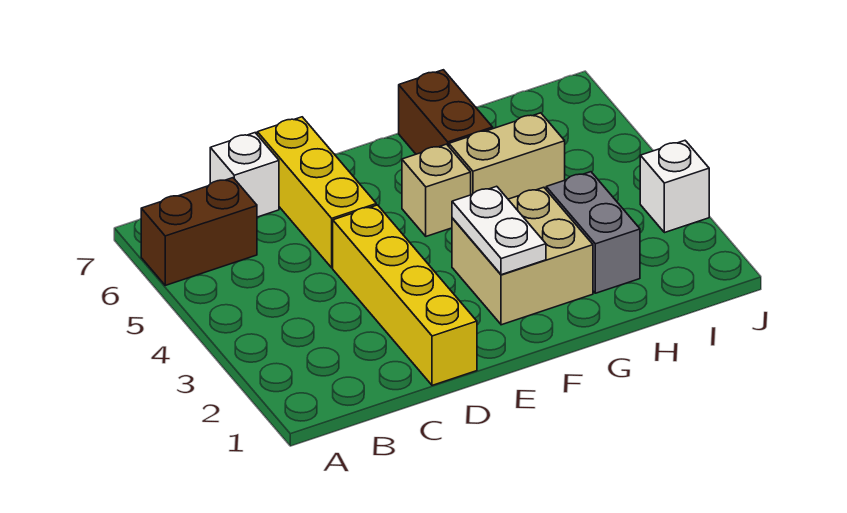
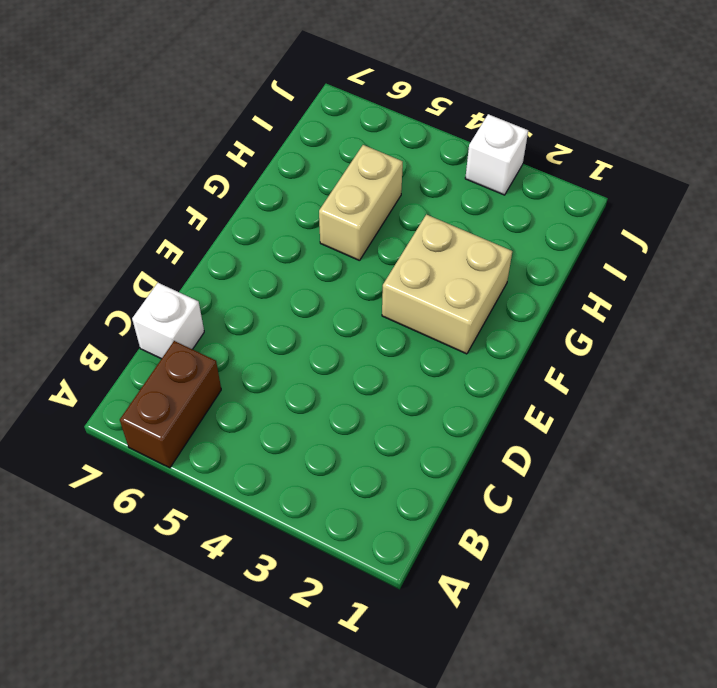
none -> yellow brick D1:D4 level 1
none -> yellow brick D5:D7 level 1

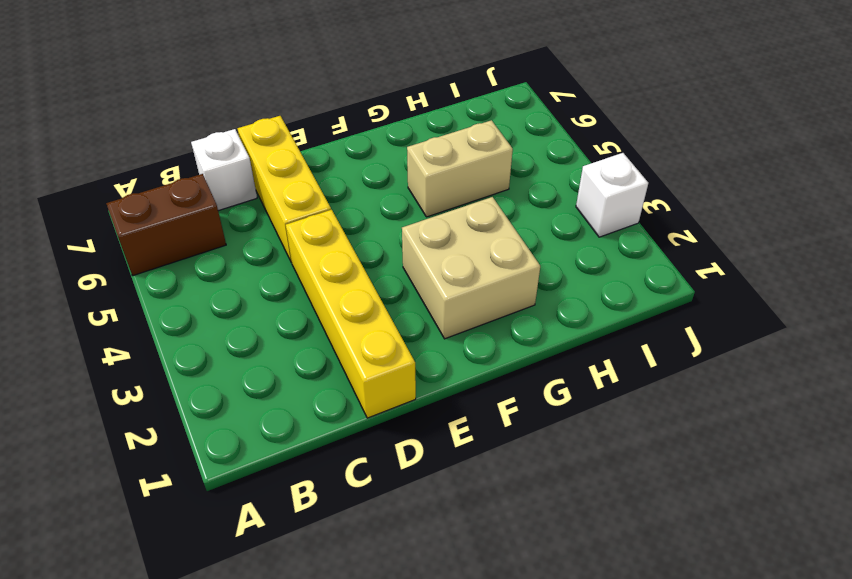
none -> tan brick F5 level 1
none -> brown brick G6:G7 level 1

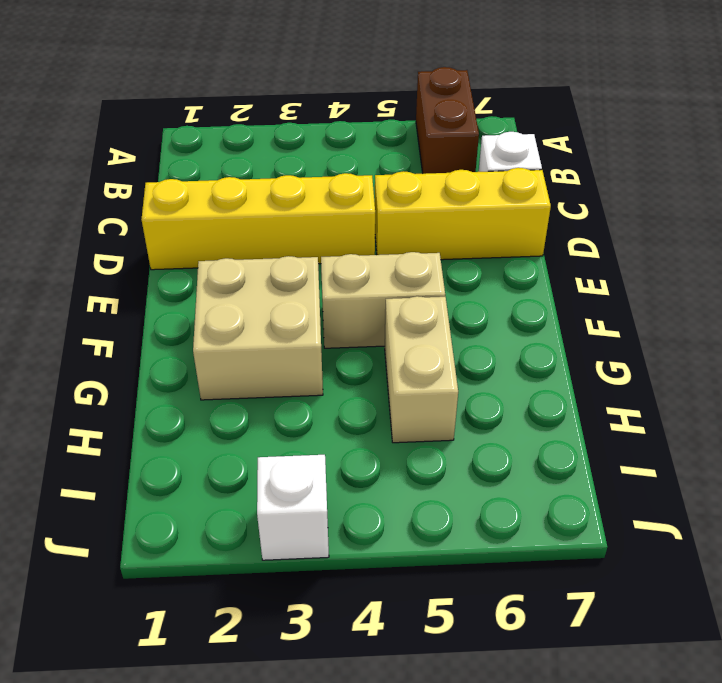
tan brick F4:F5 level 1 -> tan brick F5 level 1
none -> brown brick G6:G7 level 1
none -> grey brick H2:H3 level 1

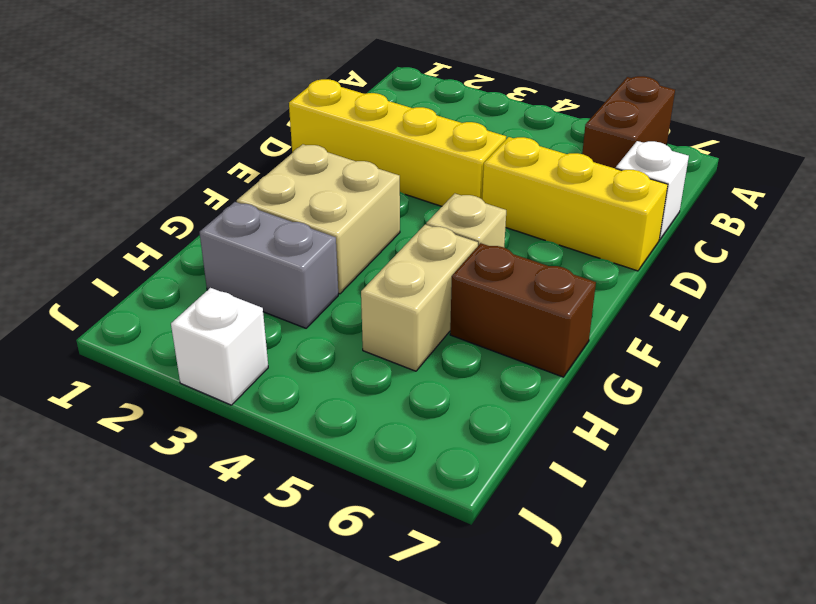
none -> white plate F2:F3 level 2

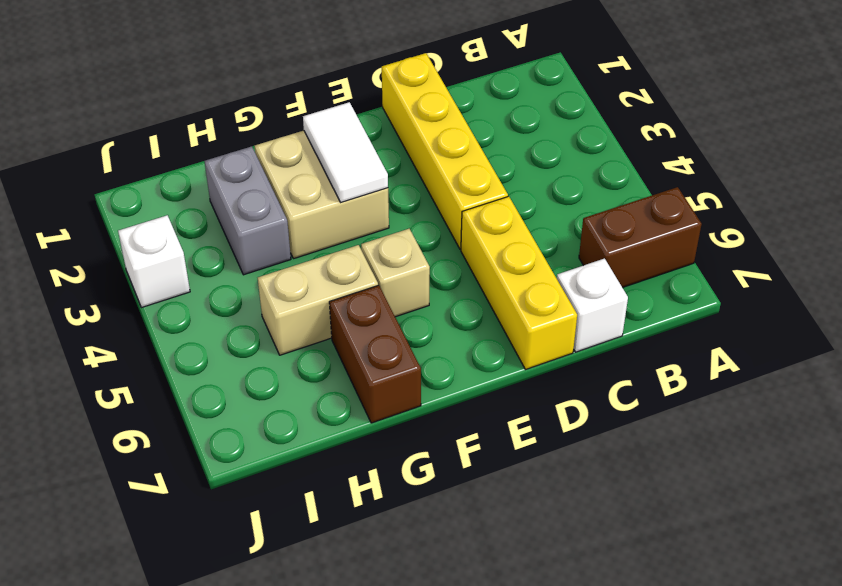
white tile F2:F3 level 2 -> white plate F2:F3 level 2

